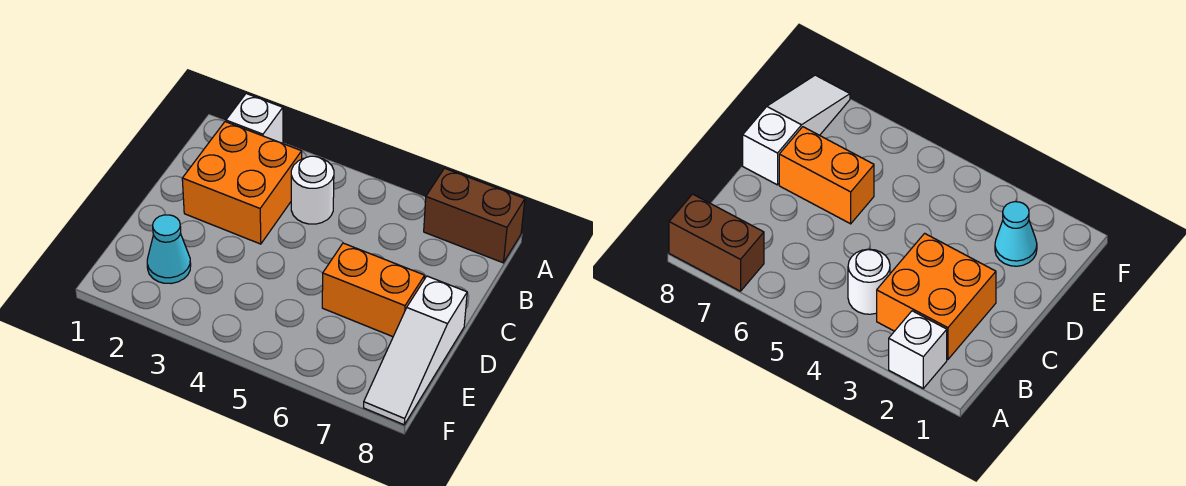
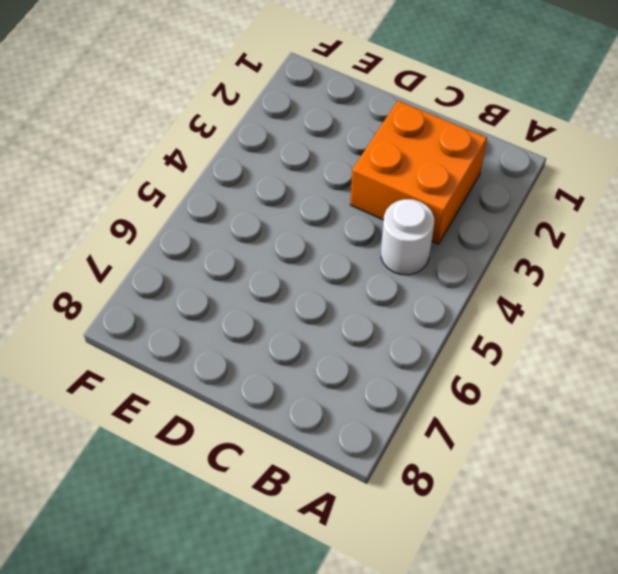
none -> white brick A2 level 1
none -> brown brick A7:A8 level 1

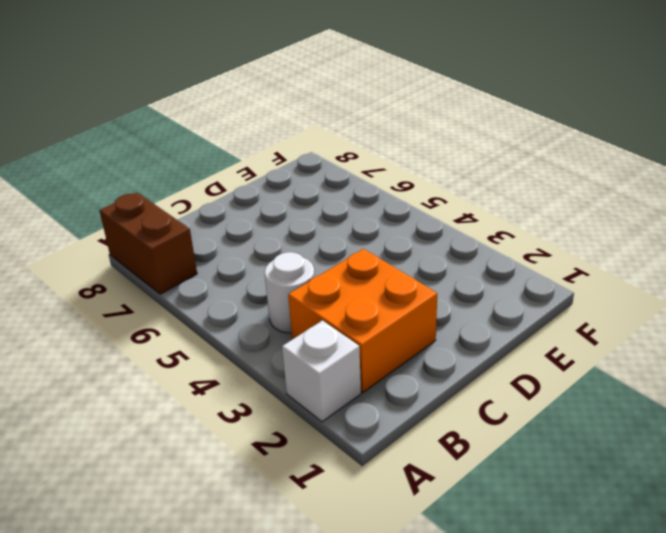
none -> orange brick D6:D7 level 1
none -> white slope D8:F8 level 1 top D

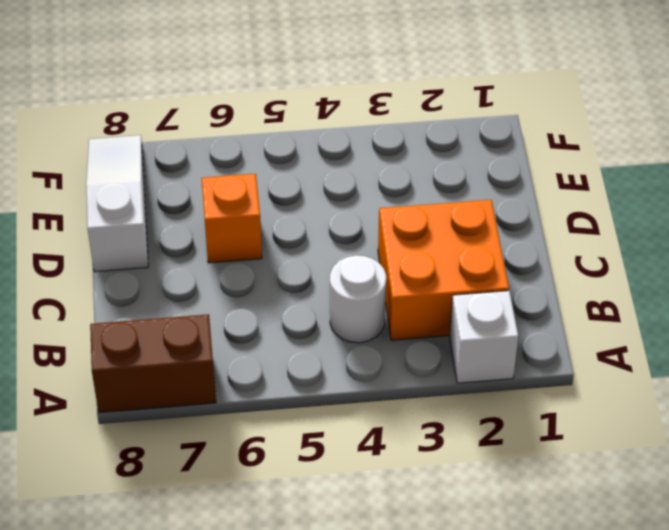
orange brick D6 level 1 -> orange brick D6:D7 level 1
none -> cyan cone E2 level 1

